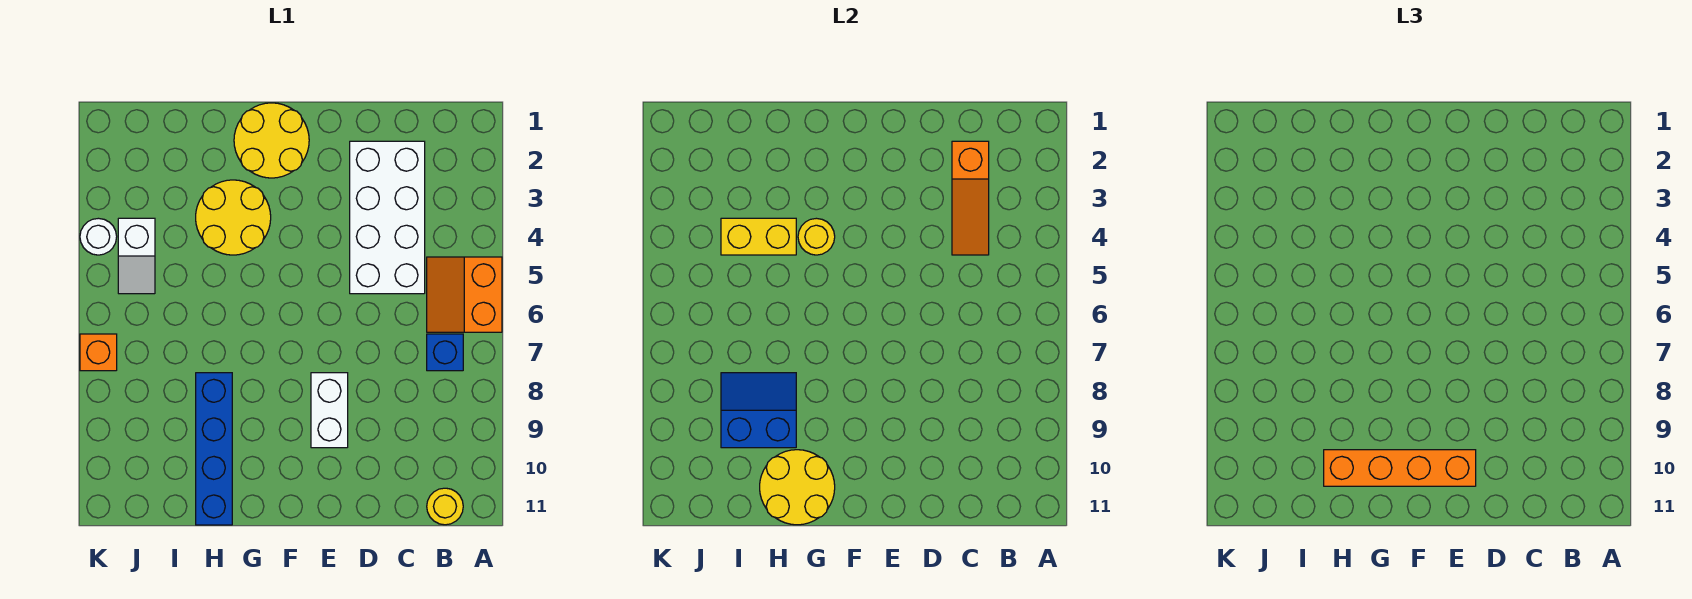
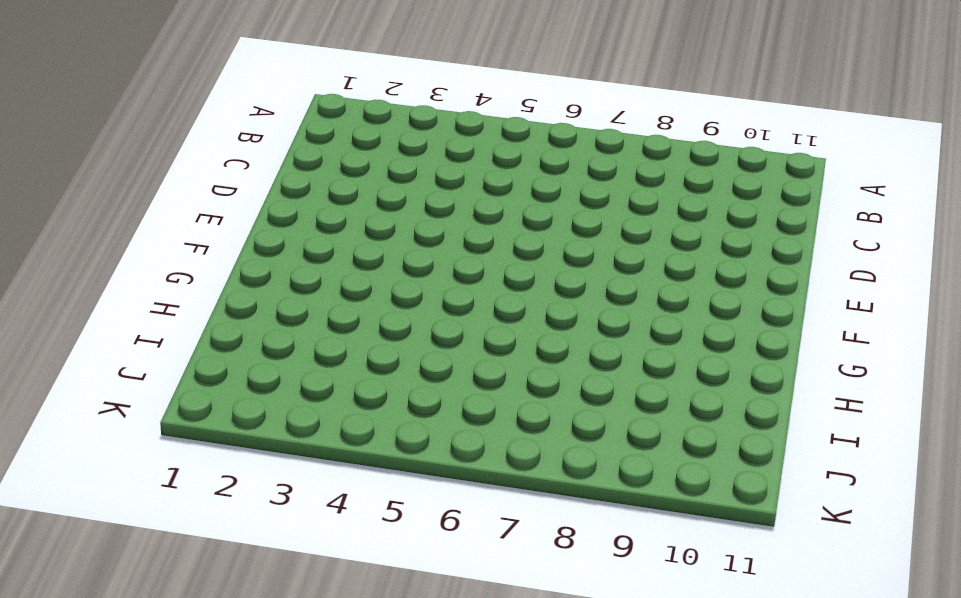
none -> orange slope A5:B6 level 1 top A
none -> blue brick B7 level 1
none -> yellow round brick B11 level 1

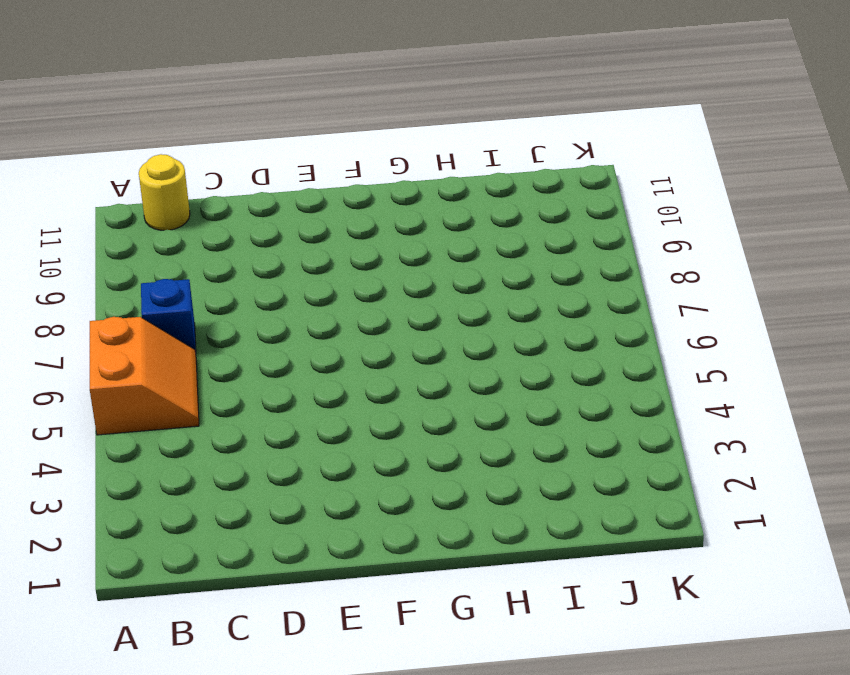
none -> white brick C2:D5 level 1
none -> white brick E8:E9 level 1
none -> yellow round brick F1:G2 level 1

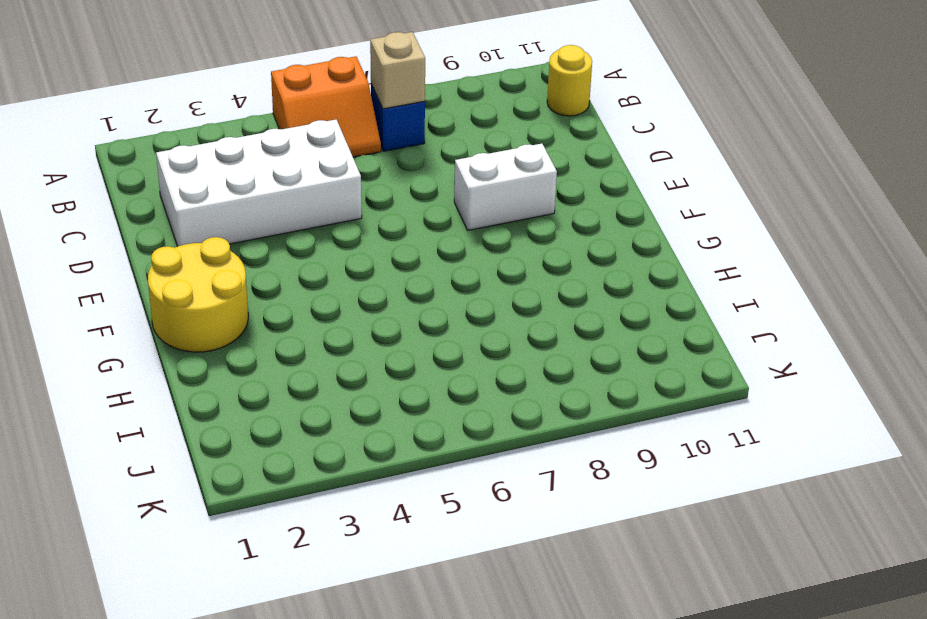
tan brick B7 level 2 -> none
none -> yellow round brick G3:H4 level 1
none -> blue brick H8:H11 level 1
none -> white slope J4:J5 level 1 top 4

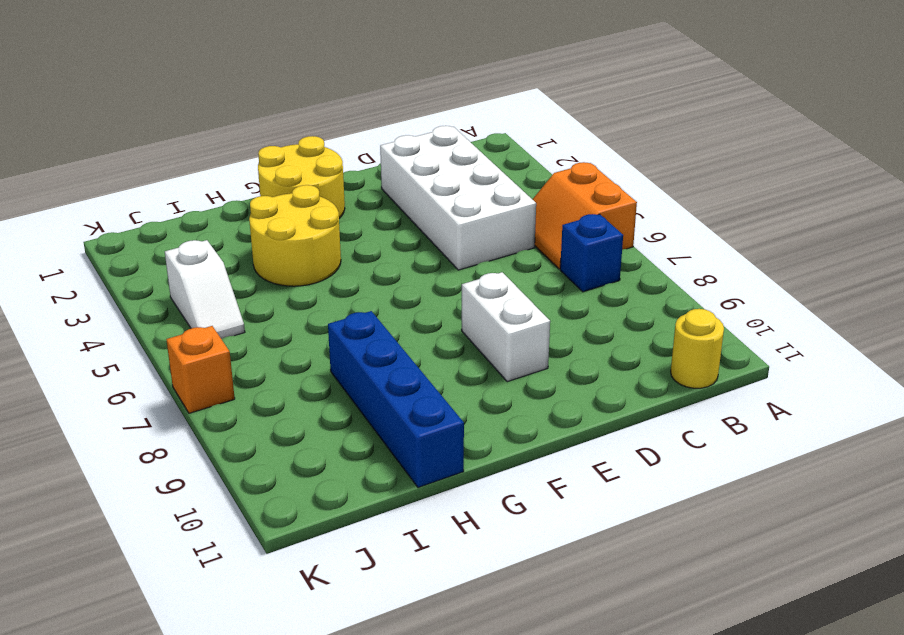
none -> white round brick K4 level 1
none -> orange slope C2:C4 level 2 top 2
none -> yellow round brick G4 level 2

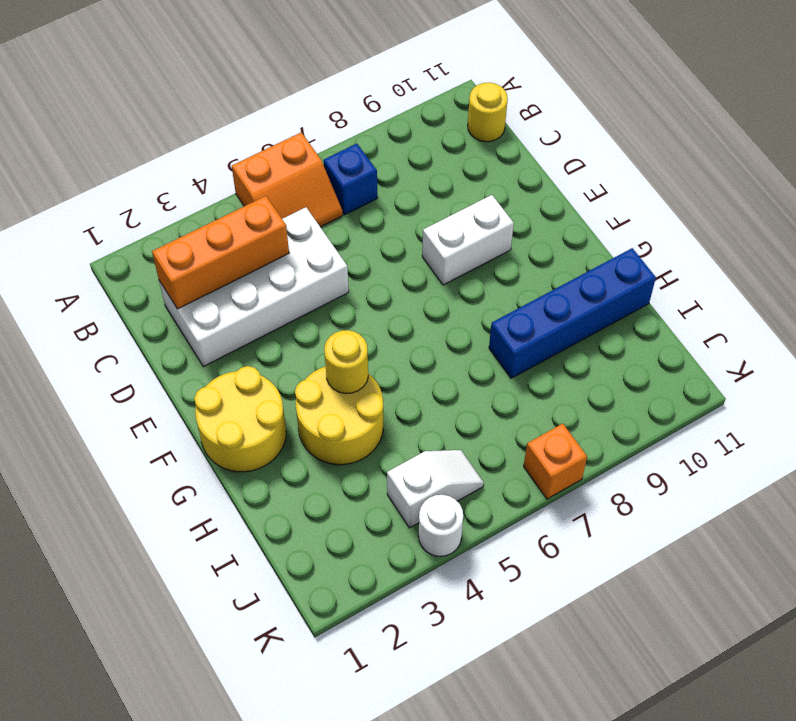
orange brick C2:C4 level 2 -> orange slope C2:C4 level 2 top 2
none -> yellow round brick G10:H11 level 2
none -> yellow brick H4:I4 level 2
none -> blue slope H8:I9 level 2 top 9

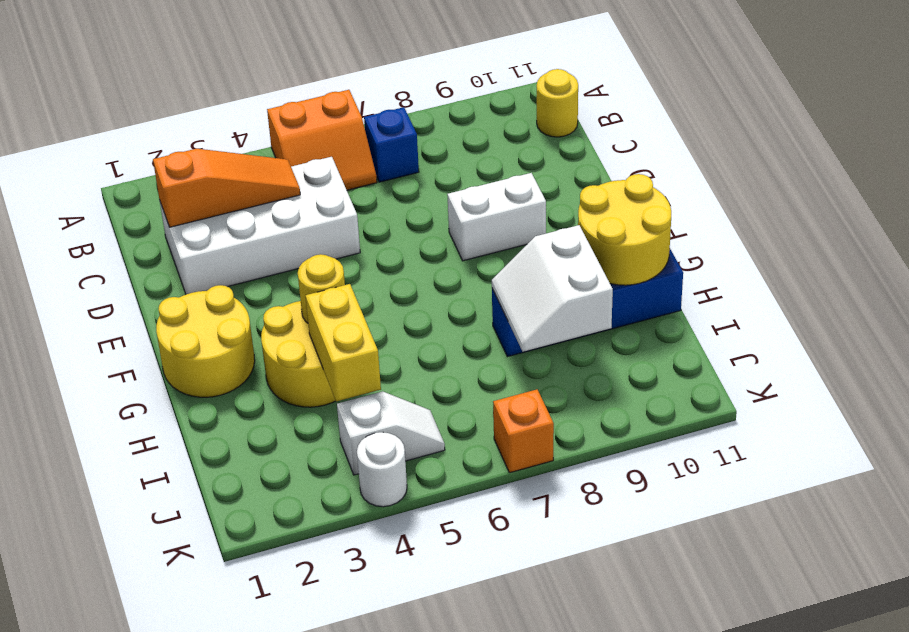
white slope H8:I9 level 2 top 9 -> blue slope H8:I9 level 2 top 9
none -> orange brick E10:H10 level 3

